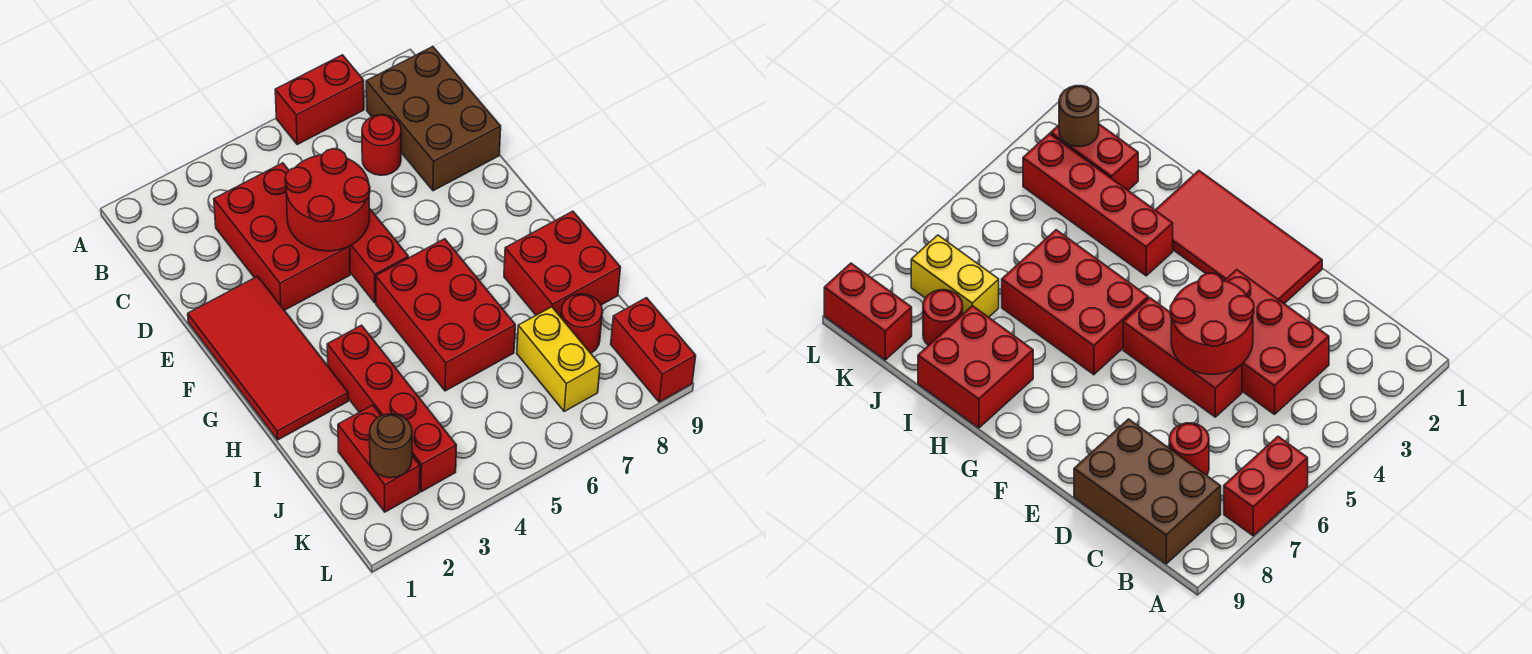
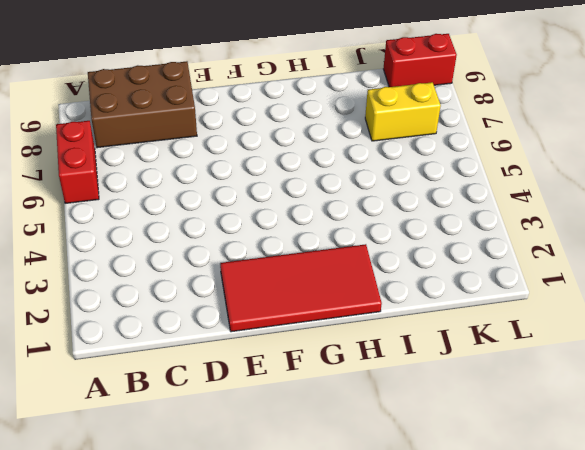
none -> red brick C3:E4 level 1
none -> red round brick C7 level 1
none -> red brick D5:F5 level 1

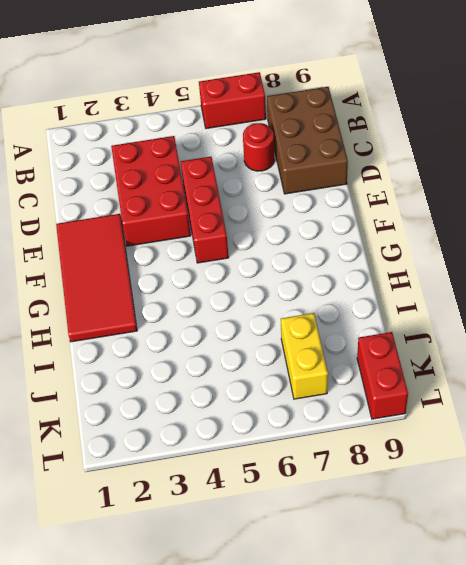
none -> red brick G5:I6 level 1
none -> red brick H3:K3 level 1
none -> red brick H8:I9 level 1

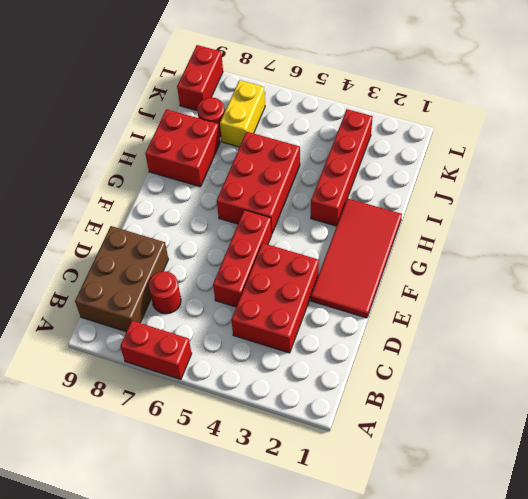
none -> red brick J2:K2 level 1
none -> red round brick D4:E5 level 2
none -> brown round brick K2 level 2

